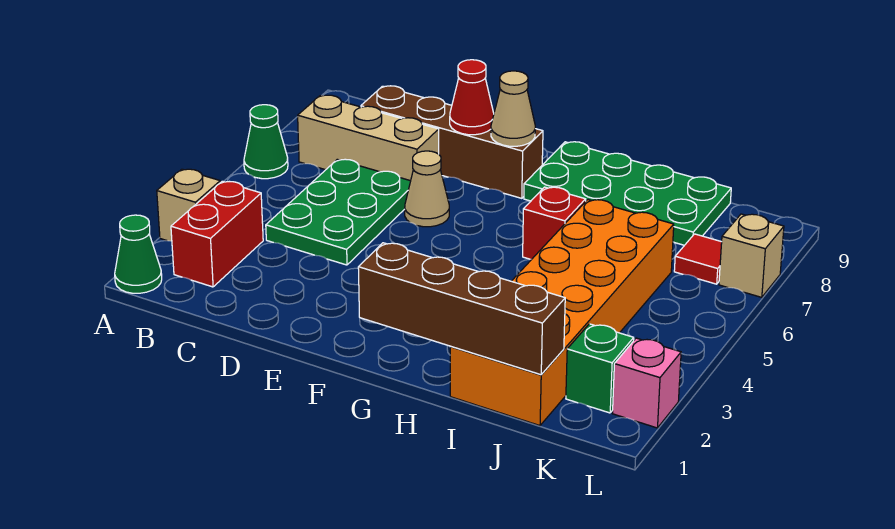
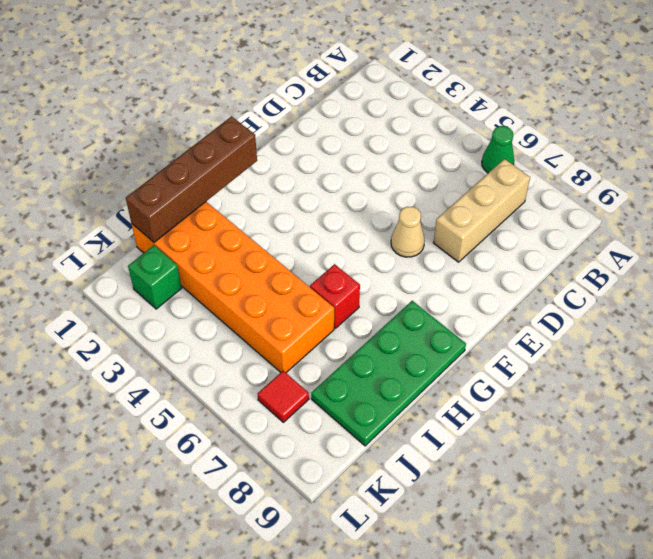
none -> green cone A1 level 1
none -> tan brick A3 level 1
none -> red brick B2:B3 level 1

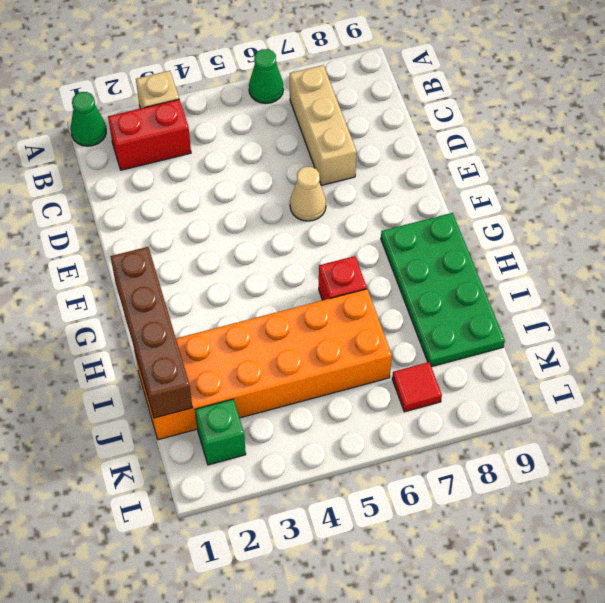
none -> green plate C4:D6 level 1
none -> brown brick C8:F8 level 1
none -> pink brick L2 level 1

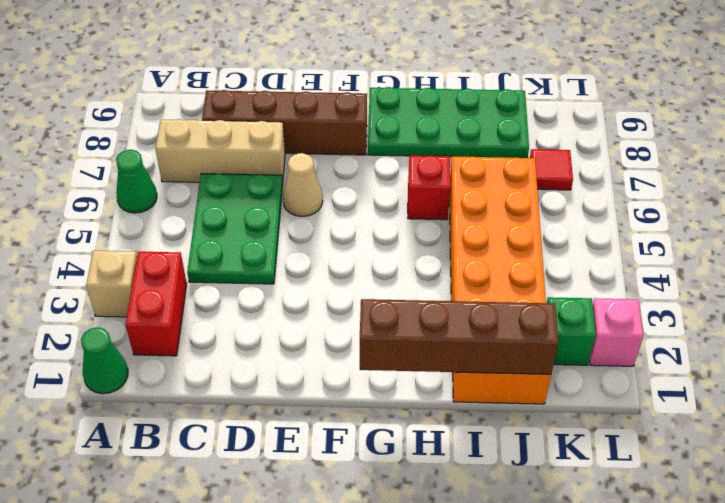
none -> tan brick L7 level 1
none -> red cone E8 level 2
none -> tan cone F8 level 2

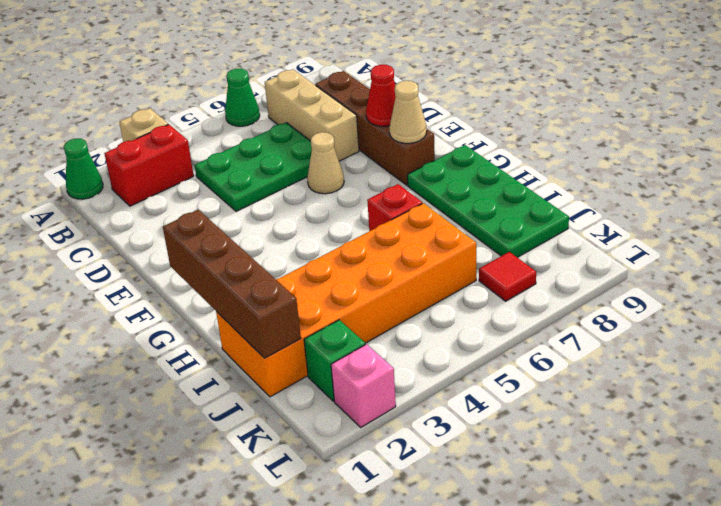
none -> tan brick L7 level 1

